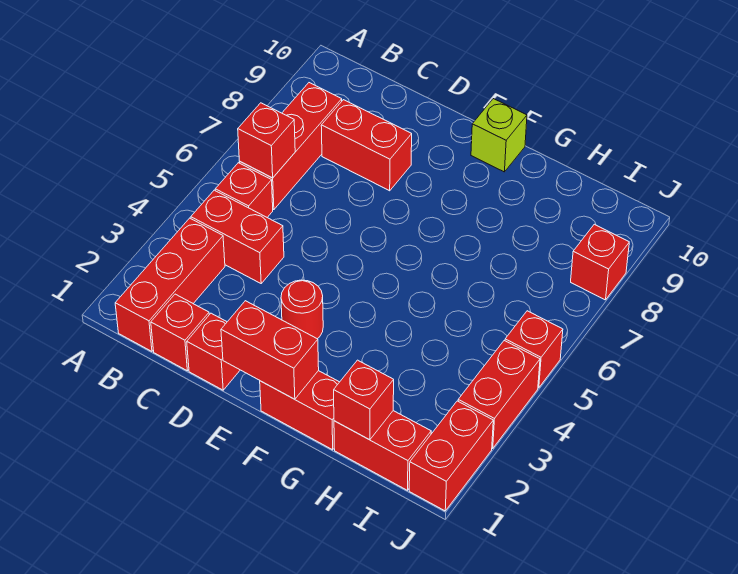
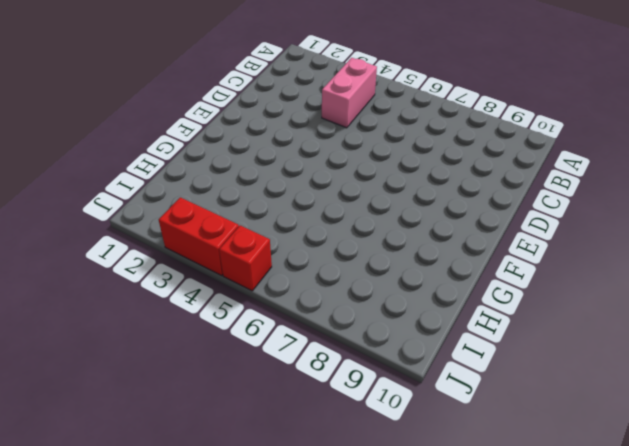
pink brick B4:C4 level 1 -> red brick B4:C4 level 1
none -> red brick B1:B3 level 1
none -> red brick B5 level 1
none -> red brick B6:B8 level 1

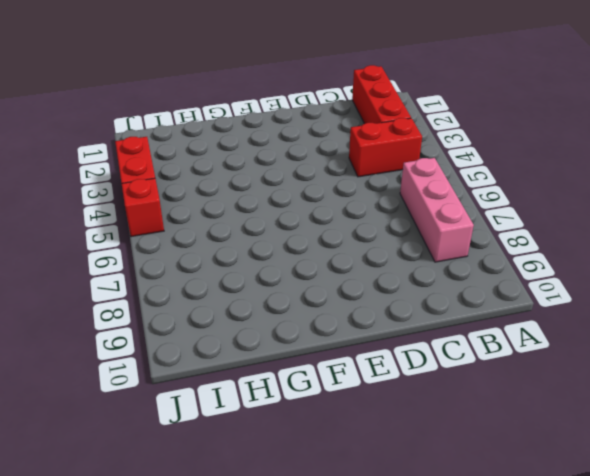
pink brick B6:B8 level 1 -> red brick B6:B8 level 1
none -> red brick B5 level 1
none -> red brick C1 level 1
none -> red brick C8:D8 level 1

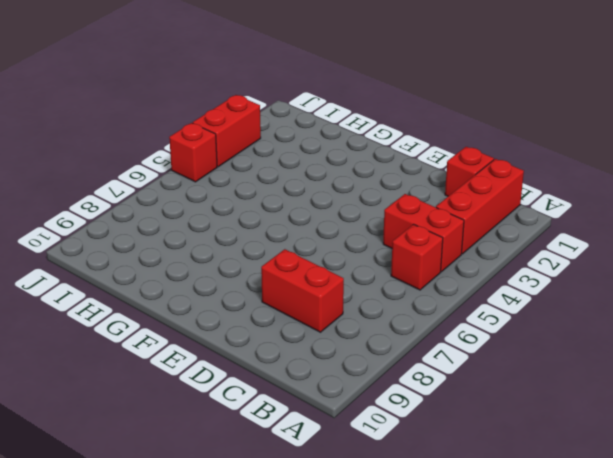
none -> red brick B6:B8 level 1
none -> red brick D1 level 1
none -> red round brick E3 level 1

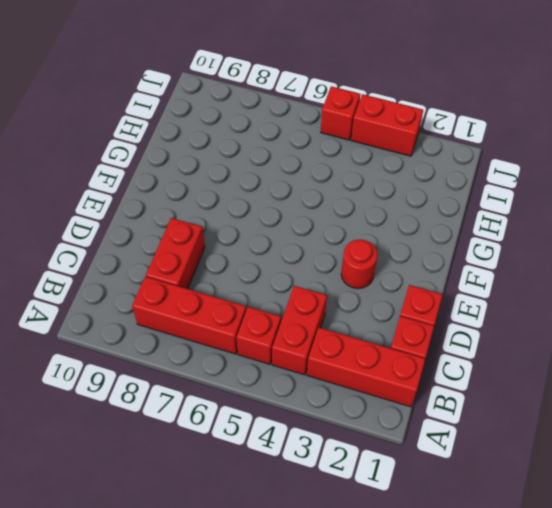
none -> red brick F1:G1 level 1
none -> lime brick F10 level 1
none -> red brick H1:I1 level 1

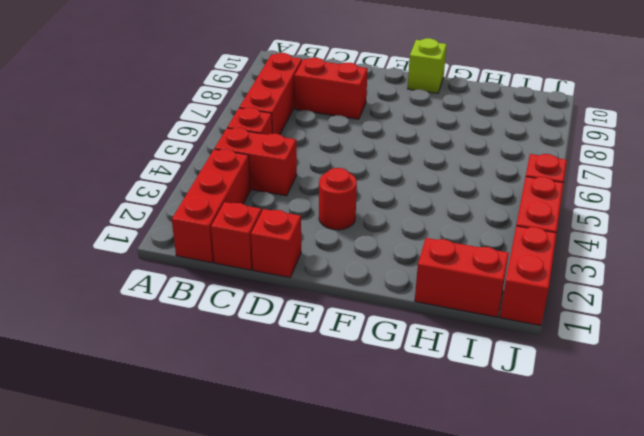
none -> red brick F1:G1 level 1
none -> red brick J8 level 1
none -> red brick B6 level 2

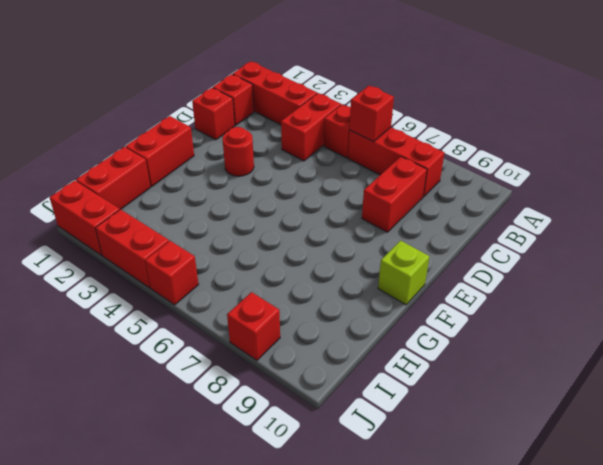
none -> red brick E1:F1 level 2
none -> red brick H1 level 2

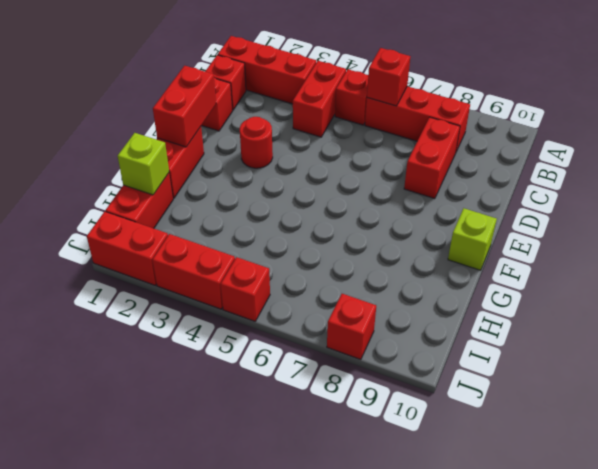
lime brick H1 level 2 -> red brick H1 level 2

